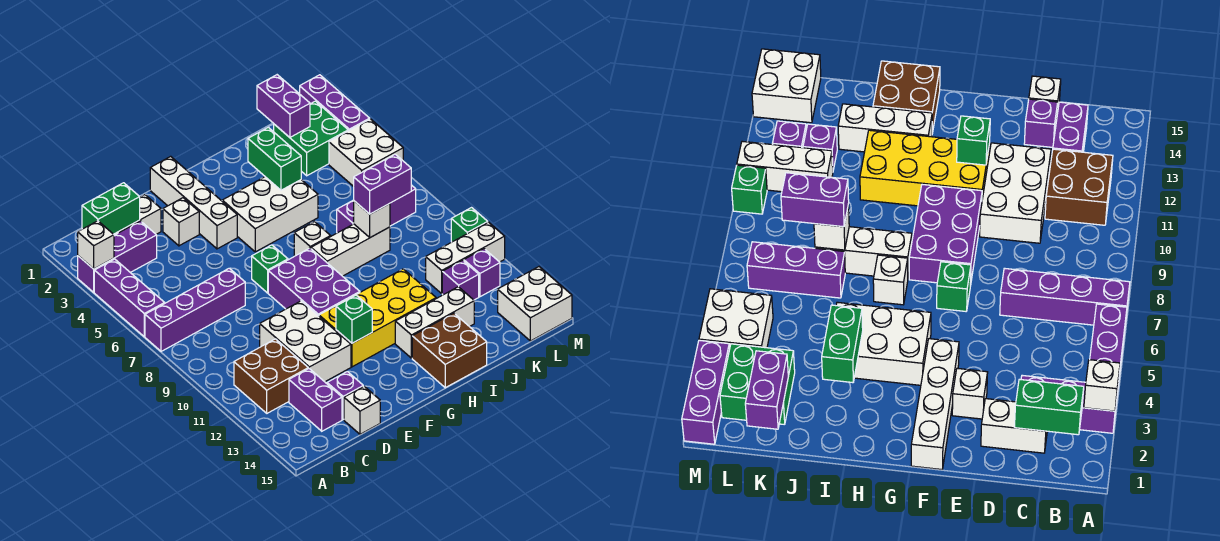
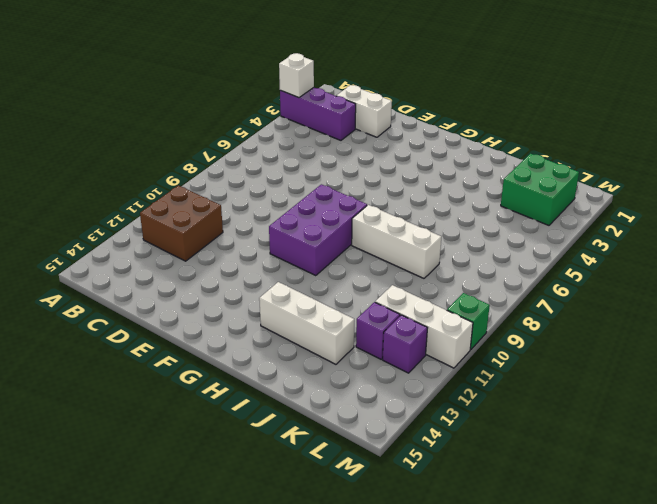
none -> purple brick A4:A6 level 1
none -> purple brick A7:D7 level 1
none -> purple brick C13:C14 level 1
none -> white brick D10:E12 level 1

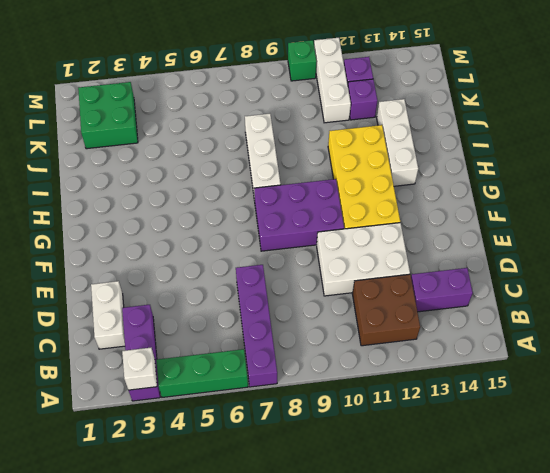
green brick A4:A6 level 1 -> purple brick A4:A6 level 1
none -> purple brick D14 level 1
none -> white brick D15 level 1
none -> white brick E3 level 1
none -> white brick F1:F4 level 1

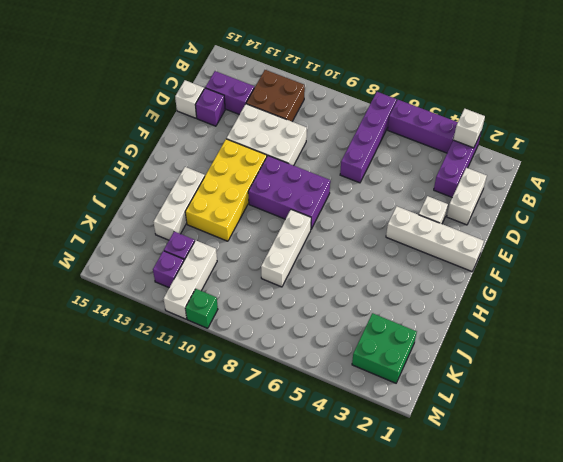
none -> green brick F7 level 1
none -> white brick G4:I5 level 1
none -> white brick H7 level 1
none -> brown brick H14:I15 level 1

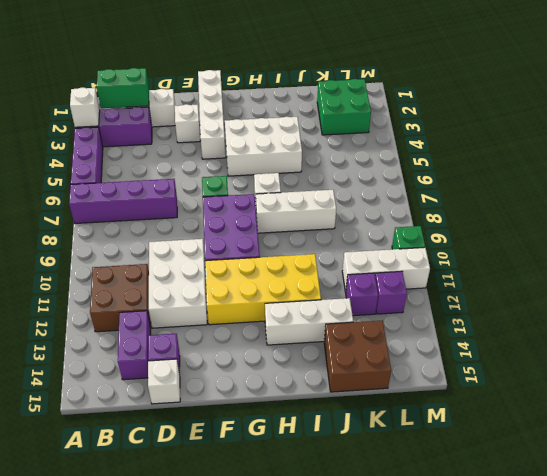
brown brick J14:K15 level 1 -> brown brick H14:I15 level 1
none -> purple brick J7:L7 level 1
none -> white brick L4:M5 level 1
none -> white brick L14:M15 level 1
none -> purple brick M1:M3 level 1

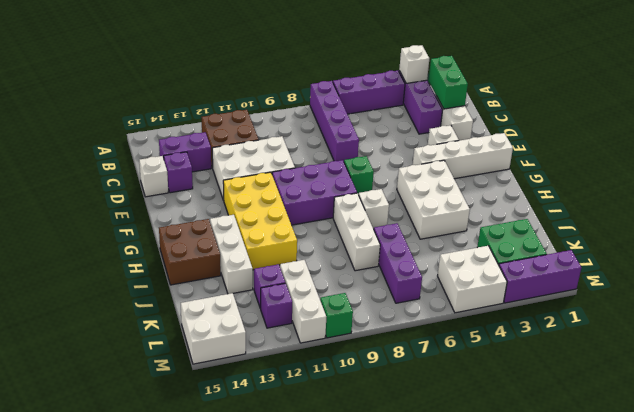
none -> green brick F12 level 2
none -> green brick I3:I4 level 2
none -> white brick J8 level 2
none -> purple brick K1:K2 level 2

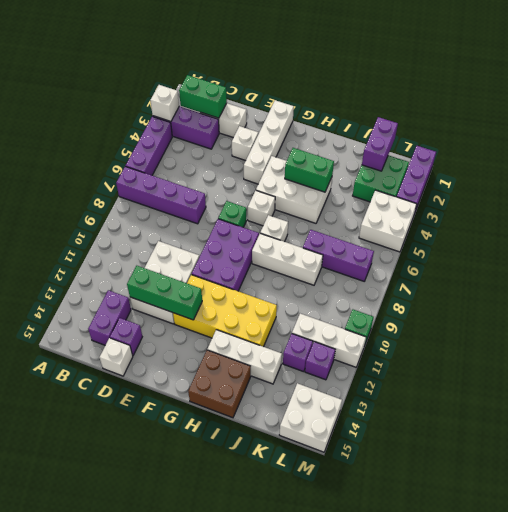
green brick D12:F12 level 2 -> green brick F12 level 2
white brick G6 level 1 -> white brick J8 level 2
green brick H4:I4 level 2 -> green brick I3:I4 level 2
none -> brown brick B11:C12 level 1
none -> purple brick J8:K8 level 3

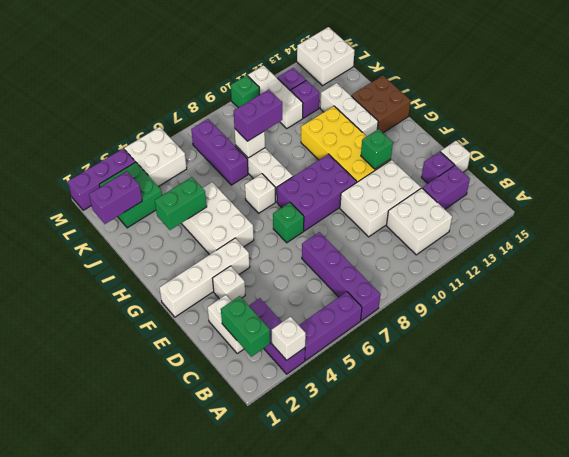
white brick B11:C12 level 1 -> brown brick B11:C12 level 1
purple brick J8:J9 level 3 -> purple brick J8:K8 level 3

